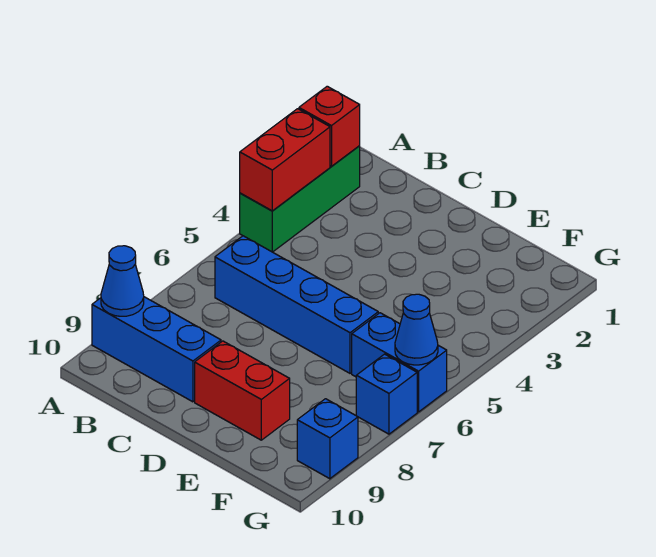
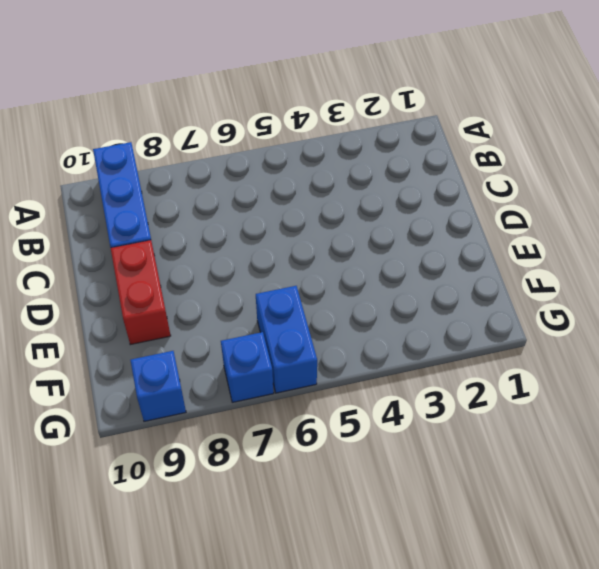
none -> green brick A2:A4 level 1
none -> blue brick B6:E6 level 1

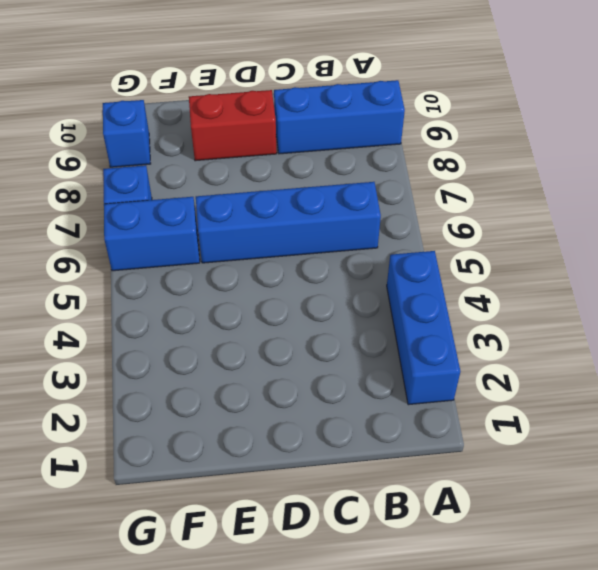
blue brick A2:A4 level 1 -> green brick A2:A4 level 1
none -> red brick A2 level 2
none -> red brick A3:A4 level 2

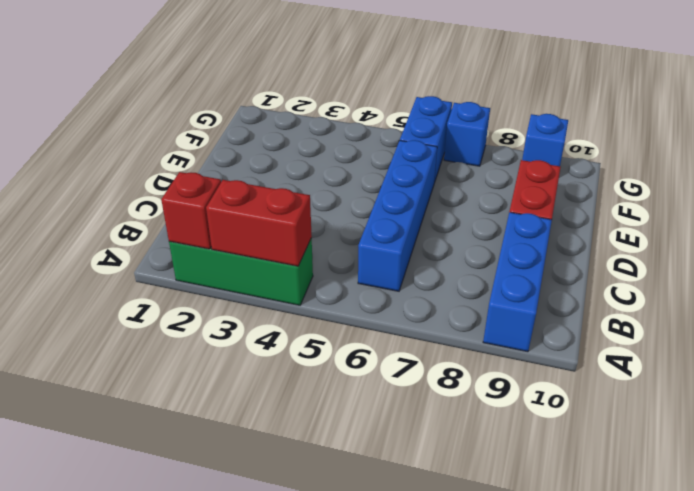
none -> blue cone A9 level 2
none -> blue cone G6 level 2

